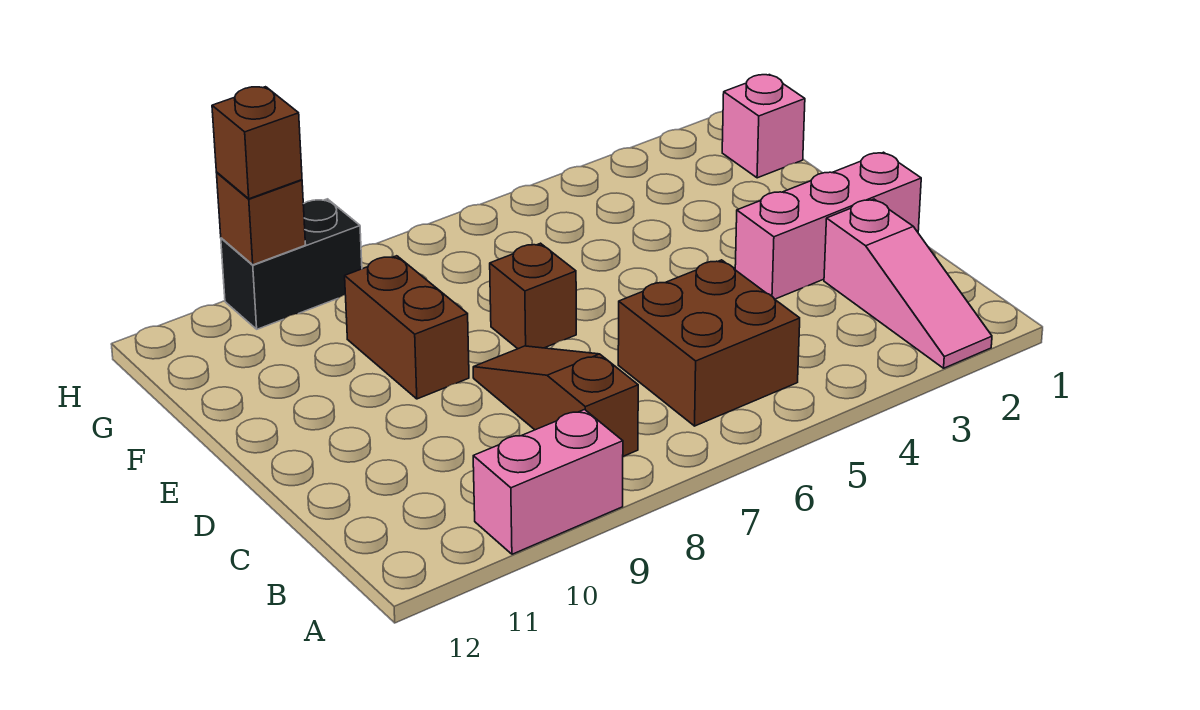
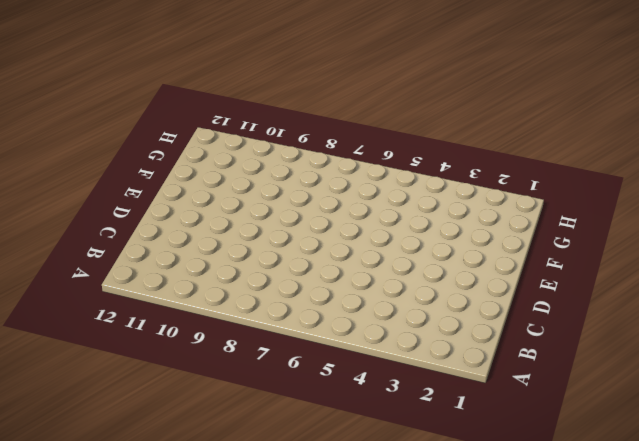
none -> pink slope A2:C2 level 1 top C
none -> pink brick A9:A10 level 1

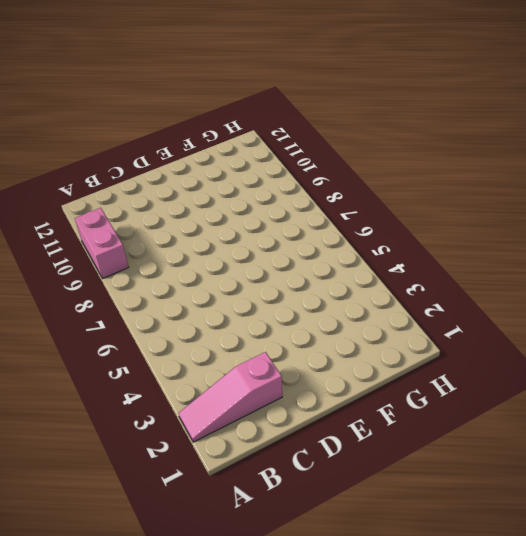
none -> brown brick B5:C6 level 1
none -> brown slope B8:D8 level 1 top B

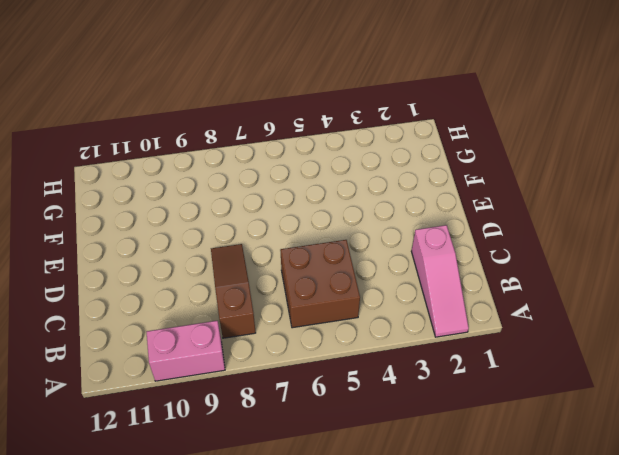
none -> pink brick D1:D3 level 1
none -> brown brick E7 level 1

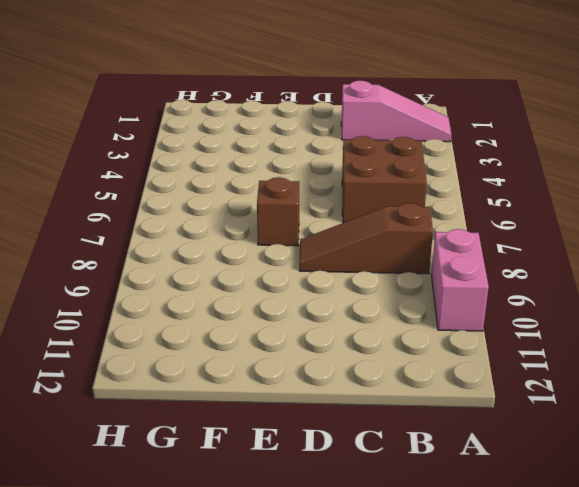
none -> pink brick D1:D3 level 1
none -> brown brick E9:F9 level 1

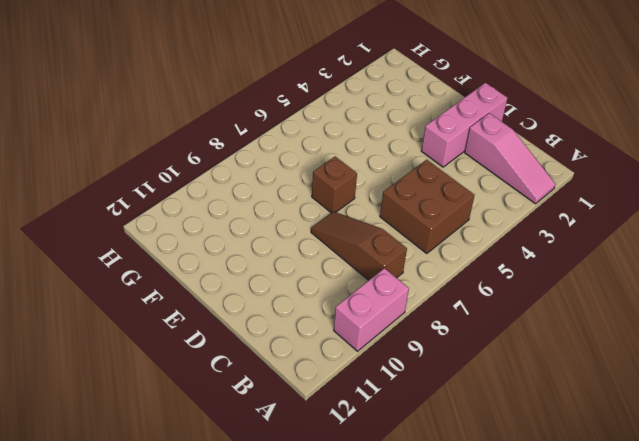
none -> brown brick E9:F9 level 1
none -> pink brick G1 level 1

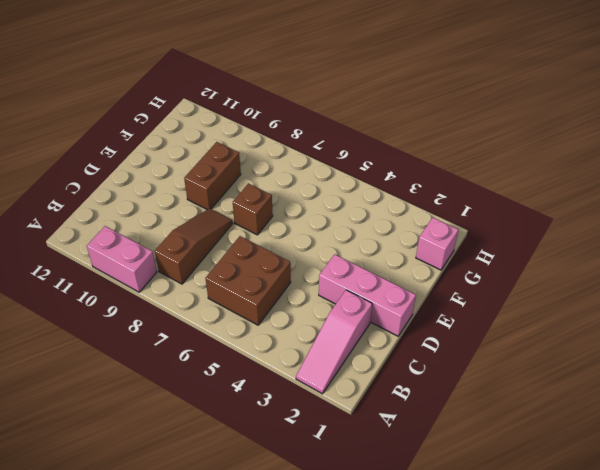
none -> black brick H9:H10 level 1
none -> brown brick H10 level 2

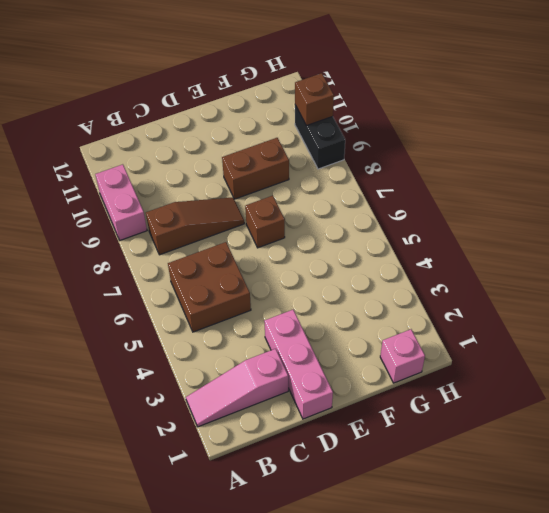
none -> brown brick H10 level 3

